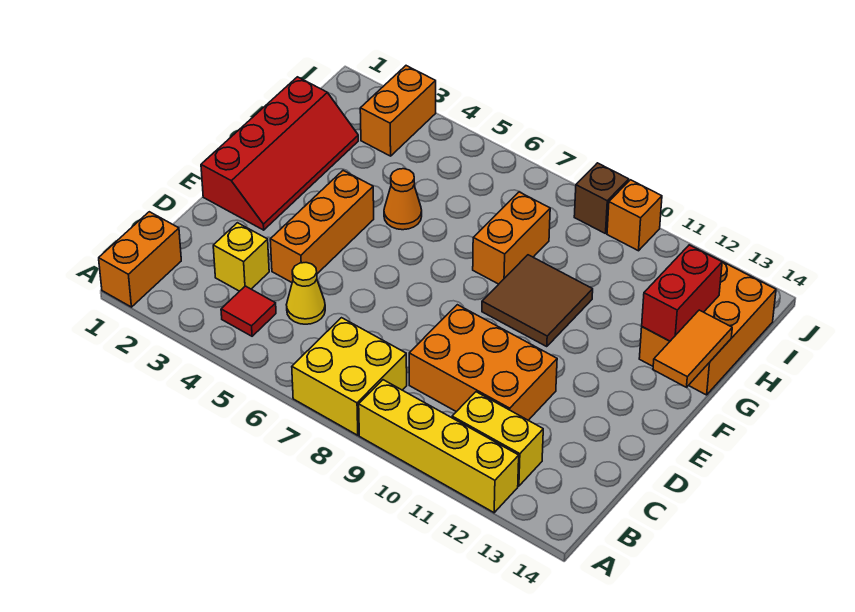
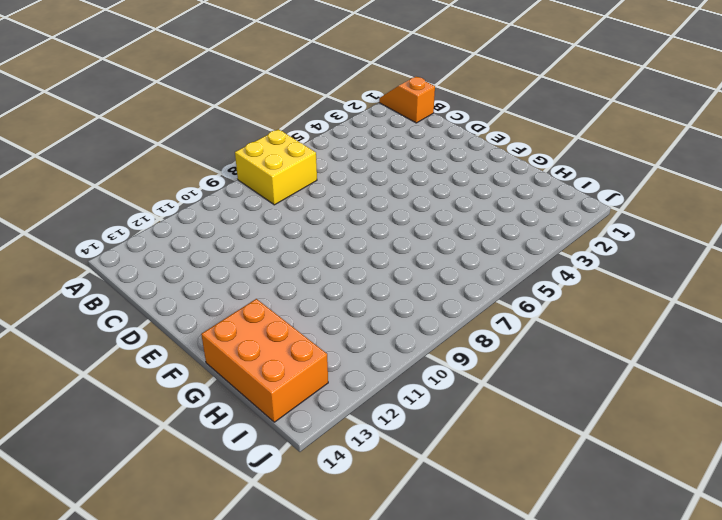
orange slope A1:B1 level 1 top B -> orange brick A1:B1 level 1
none -> yellow brick A9:A12 level 1
none -> red tile B4 level 1
none -> yellow brick B11:B12 level 1

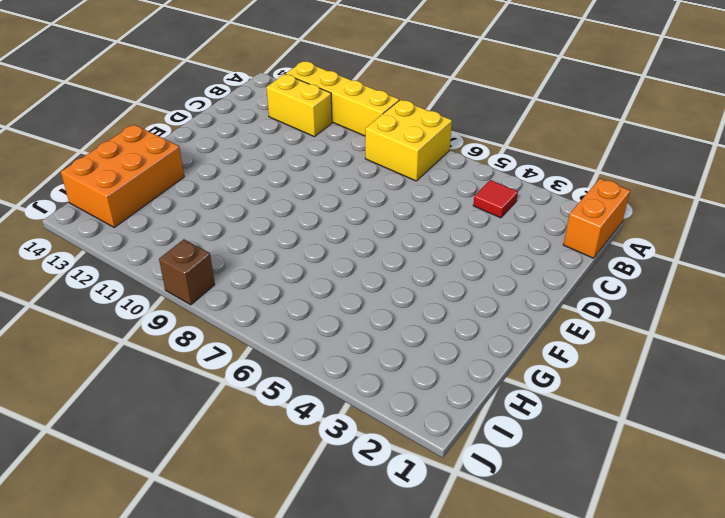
none -> yellow brick C3 level 1
none -> yellow cone C5 level 1
none -> orange brick C9:D11 level 1

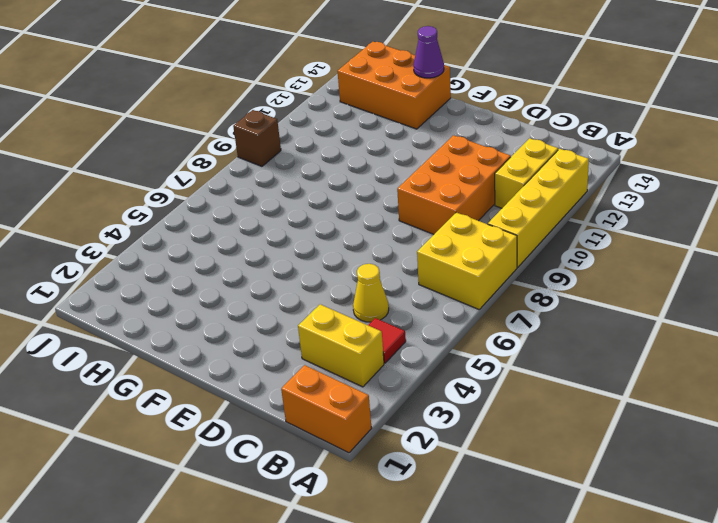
yellow brick B3:C3 level 1 -> yellow brick C3 level 1
purple cone G14 level 2 -> orange tile F14:G14 level 2
none -> orange brick D4:F4 level 1
none -> red slope E1:H2 level 1 top 1
none -> brown tile F9:G10 level 1

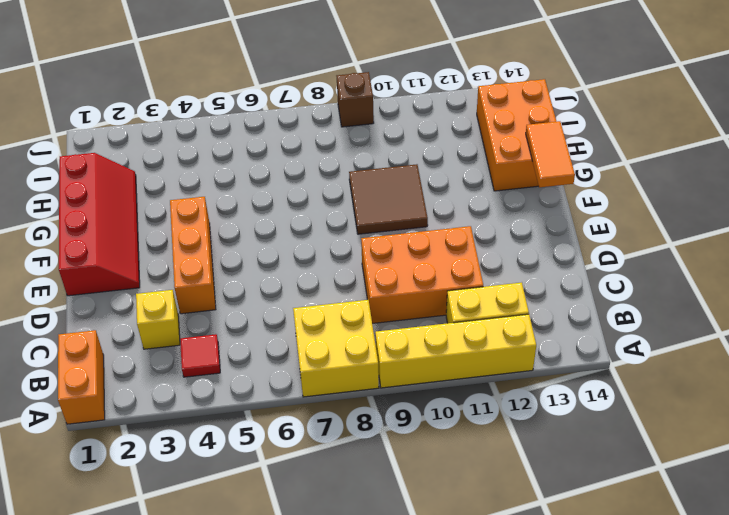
none -> yellow cone C5 level 1
none -> orange cone G5 level 1
none -> orange brick G8:H8 level 1

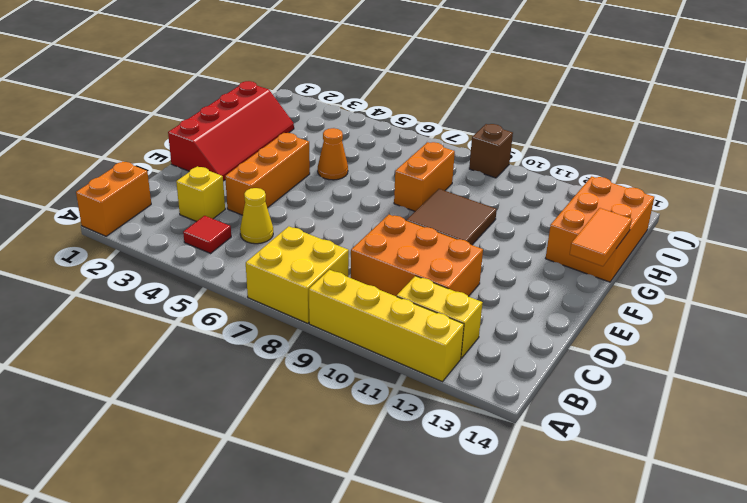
none -> orange brick I3:J3 level 1
none -> orange brick J10 level 1
none -> red brick G13:H13 level 2

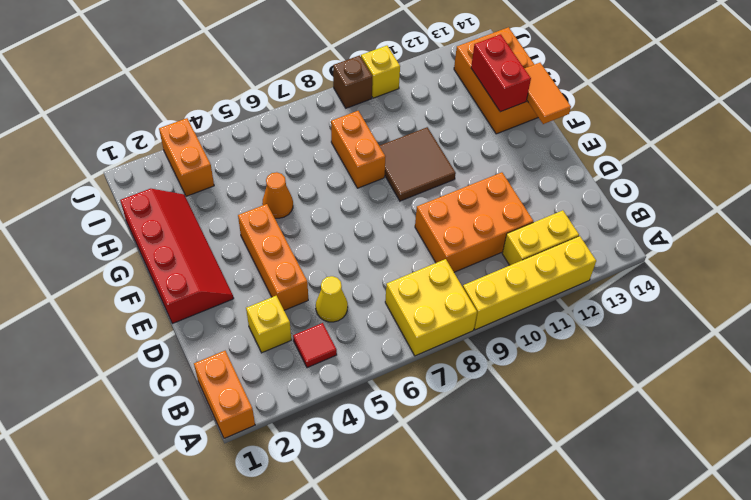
yellow brick J10 level 1 -> orange brick J10 level 1

